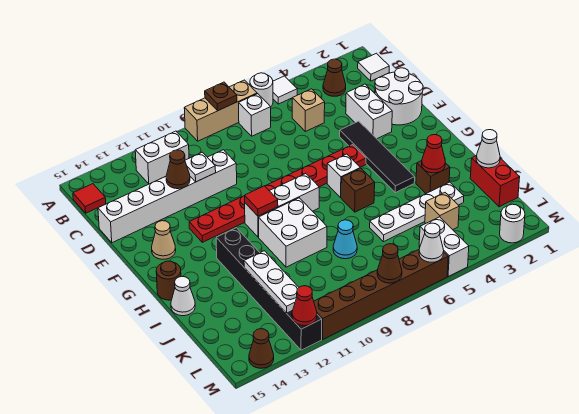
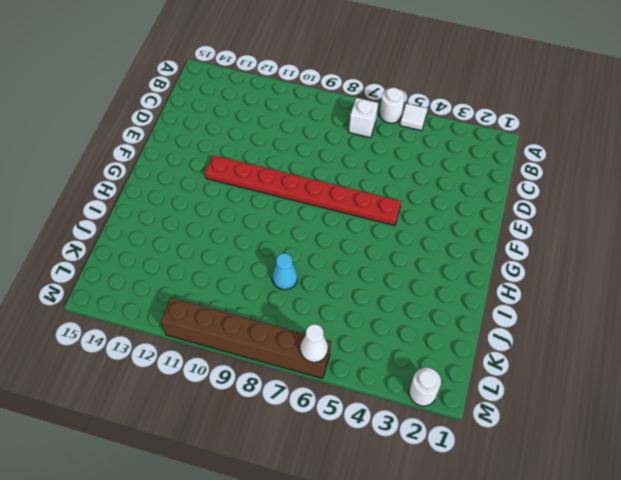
none -> tan brick A7:A9 level 1
none -> white tile B1 level 1
none -> brown cone B3 level 1
none -> white brick B11:B12 level 1

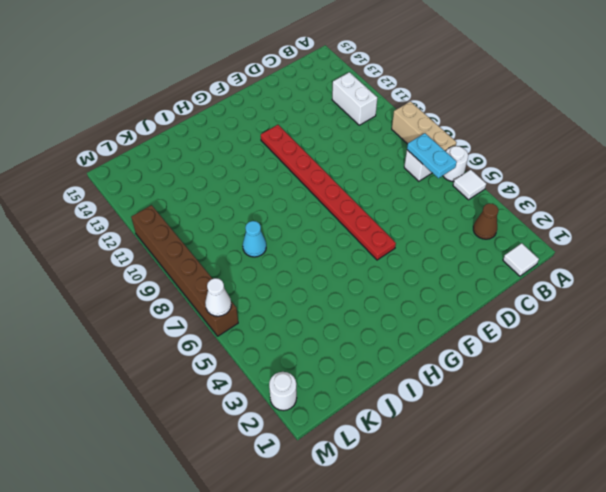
cyan plate B6:B7 level 2 -> none
none -> red tile B15 level 1
none -> tan brick C5 level 1
none -> white round brick D1:E2 level 1
none -> white brick D3:E3 level 1

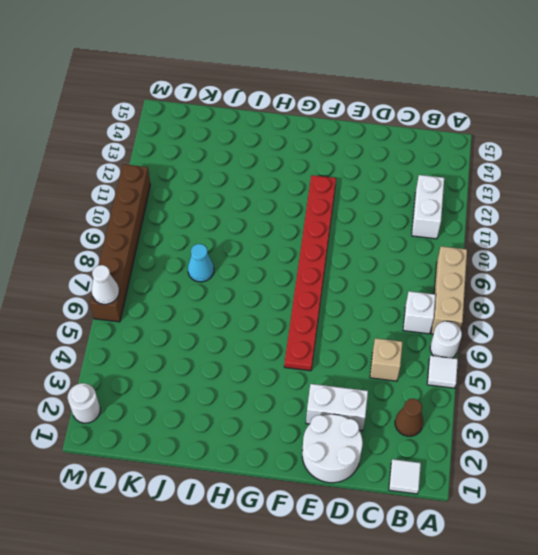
none -> red tile B15 level 1
none -> white brick D10:D15 level 1
none -> black tile E4:H4 level 1
none -> tan cone F14 level 1

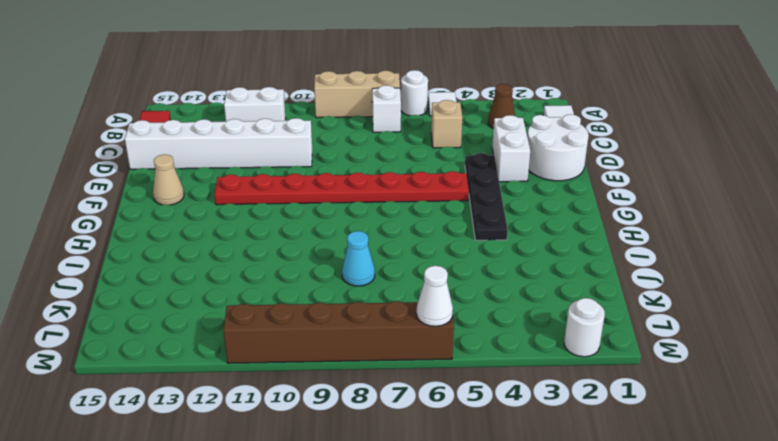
black plate E4:H4 level 1 -> black tile E4:H4 level 1
none -> white brick G6 level 1
none -> white brick G8:G10 level 1
none -> brown brick H6 level 1
none -> white brick H9:I10 level 1

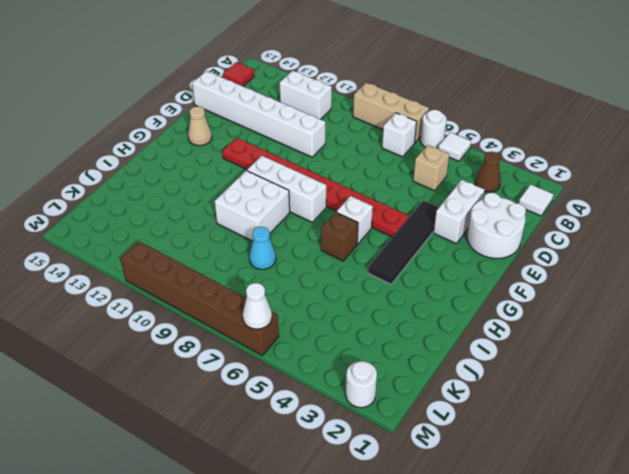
none -> black brick H12:M12 level 1
none -> brown round brick H15 level 1
none -> brown brick I3 level 1
none -> white cone I15 level 1

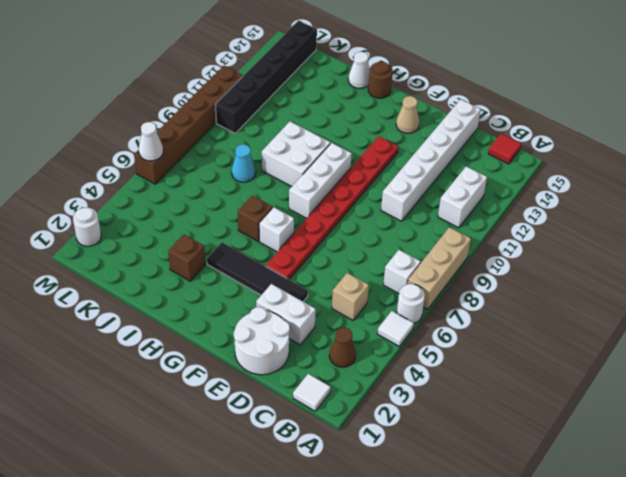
black brick L10:L15 level 1 -> black brick H12:M12 level 1
none -> red brick J1:K1 level 1
none -> white plate J3:J6 level 1
none -> tan brick K4 level 1
none -> white brick L5:M5 level 1

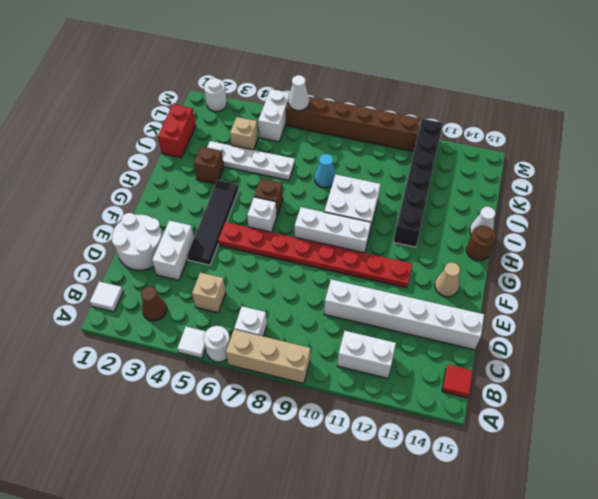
none -> brown cone M14 level 1
none -> brown plate A8 level 2
none -> white plate D11 level 2
none -> brown cone D12 level 2

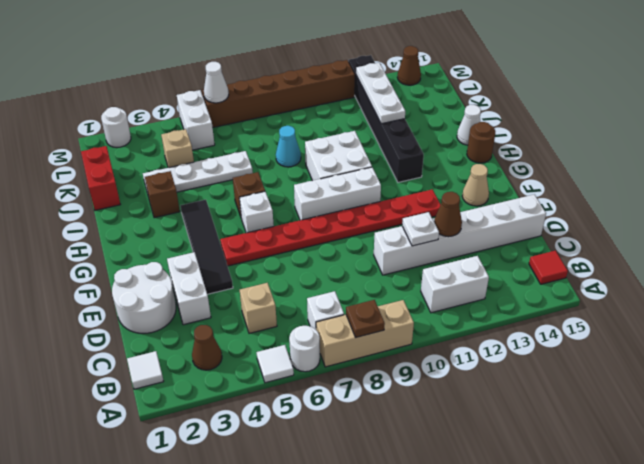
none -> red tile G10 level 2
none -> red cone I3 level 2
none -> white cone J1 level 2
none -> brown cone M8 level 2

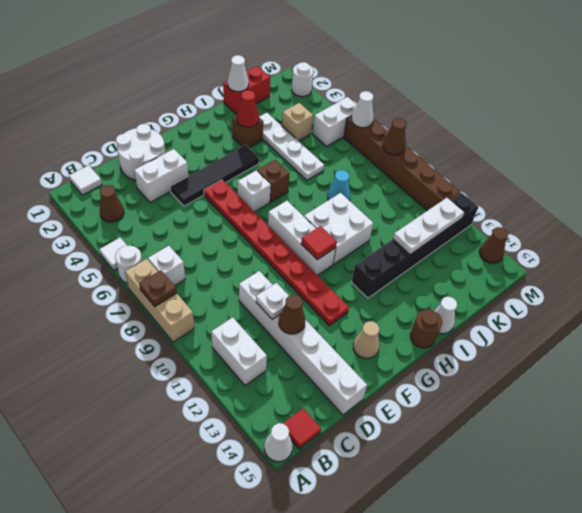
white cone A15 level 1 -> none
none -> tan brick C5 level 1
none -> red cone M12 level 2

